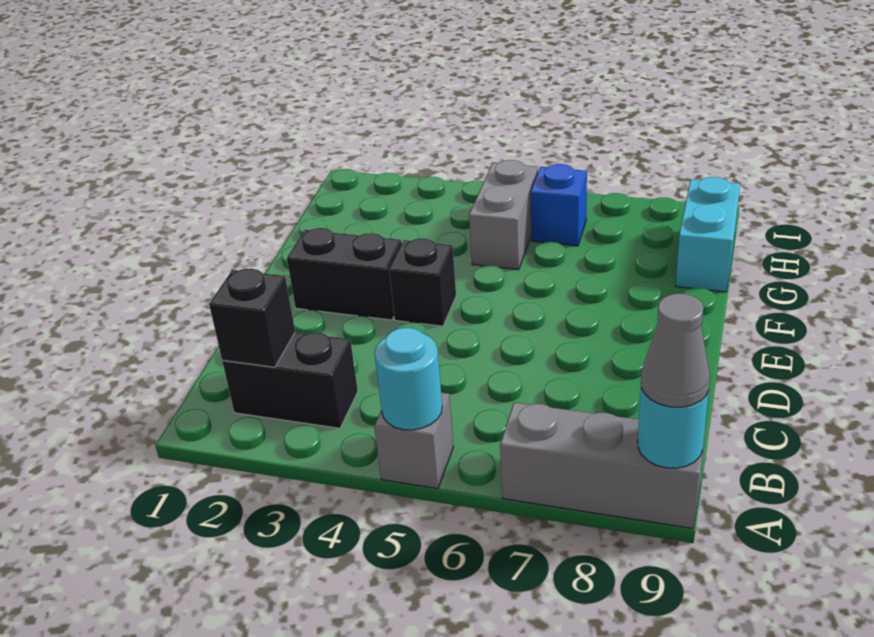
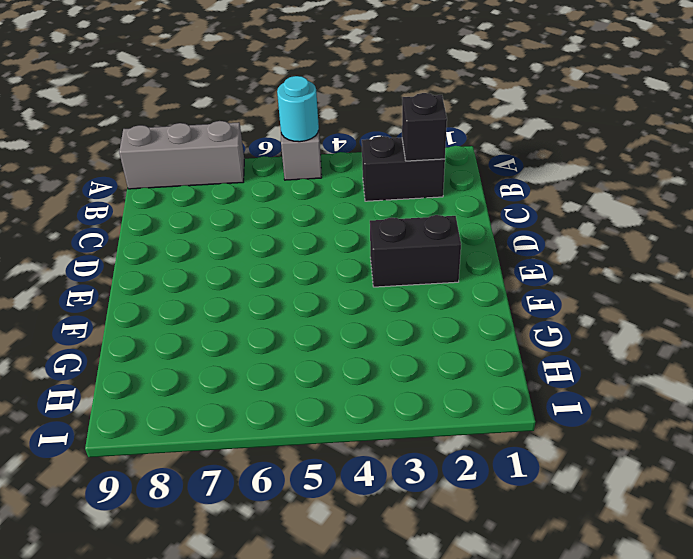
none -> black brick E4 level 1
none -> grey brick G5:H5 level 1
none -> cyan brick G9:H9 level 1

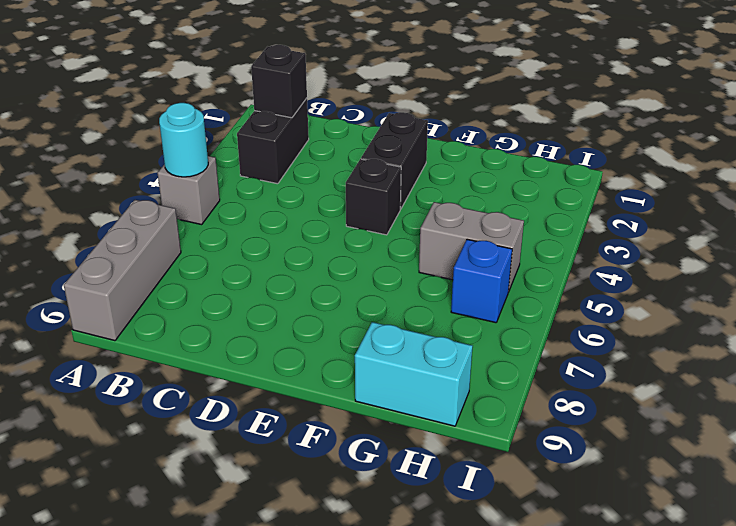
none -> cyan round brick A9 level 2
none -> grey cone A9 level 3

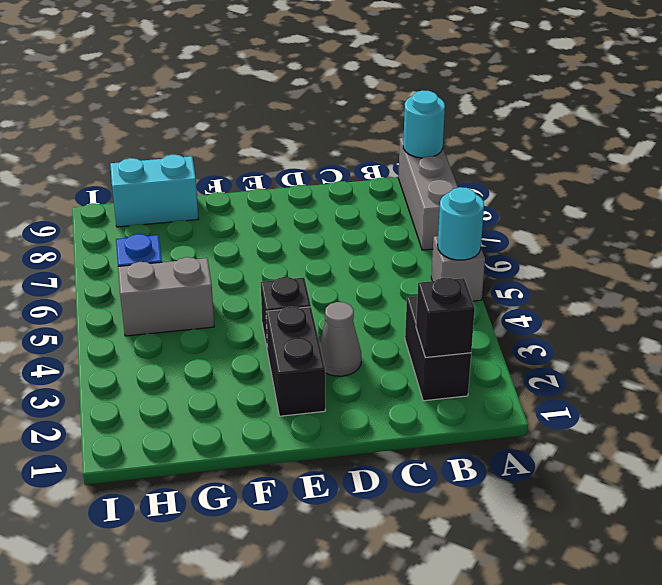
grey cone D3 level 1 -> grey cone A9 level 3

